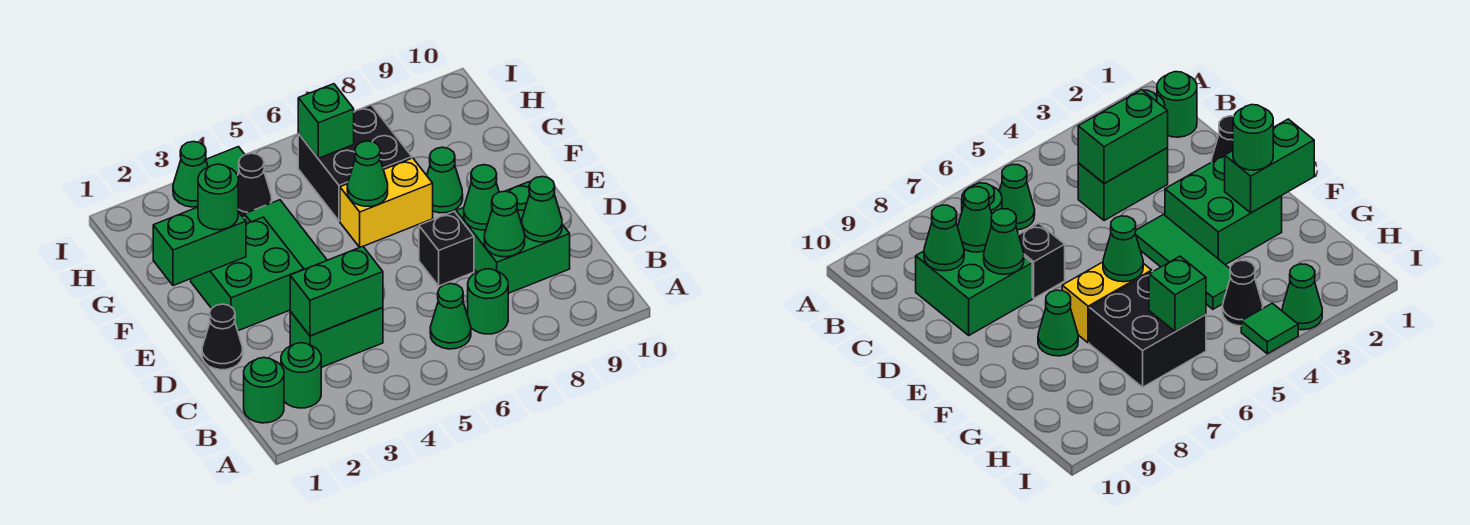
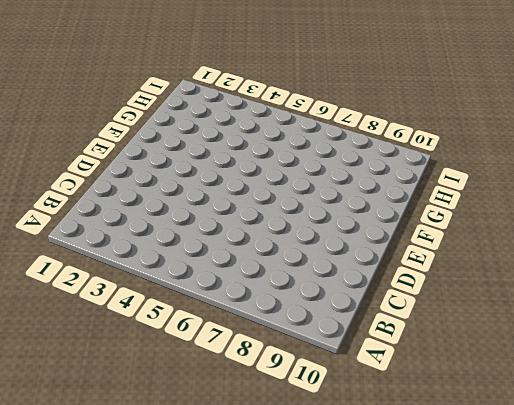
none -> green round brick B1 level 1
none -> green round brick B2 level 1
none -> green cone B6 level 1

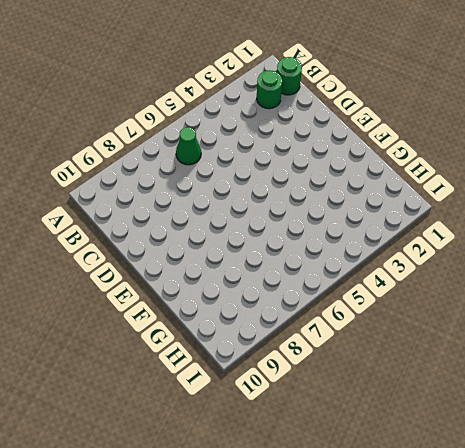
none -> green round brick B7 level 1
none -> green brick C3:C4 level 1
none -> green brick C8:D9 level 1

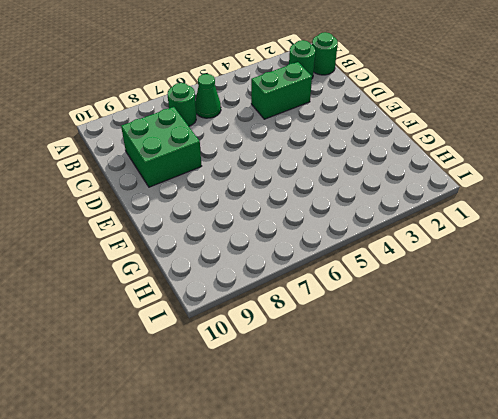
none -> black cone D1 level 1
none -> black brick D7 level 1
none -> green brick E2:F3 level 1

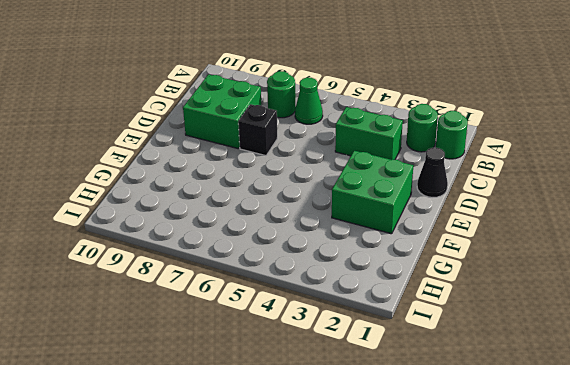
none -> green tile E4:G4 level 1
none -> yellow brick F6:F7 level 1
none -> green cone F8 level 1

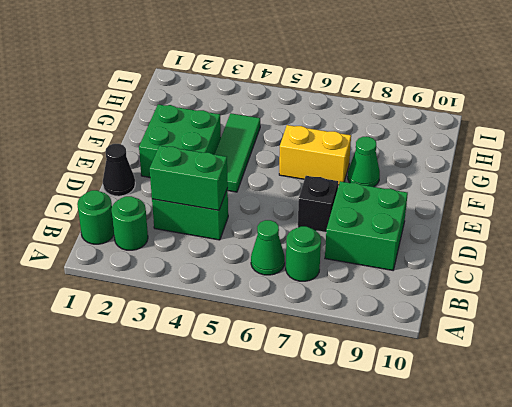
none -> black brick G6:H7 level 1
none -> black cone H4 level 1
none -> green cone I3 level 1

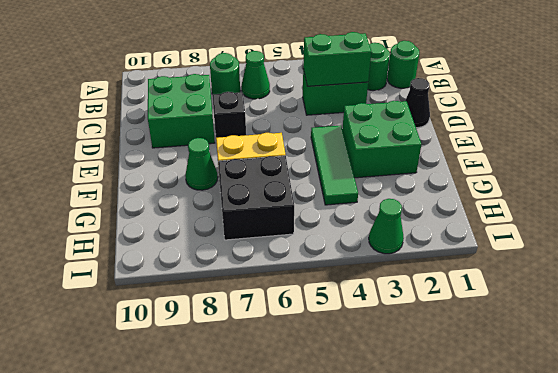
none -> black cone H4 level 1
none -> green tile I4 level 1
none -> green cone C8 level 2

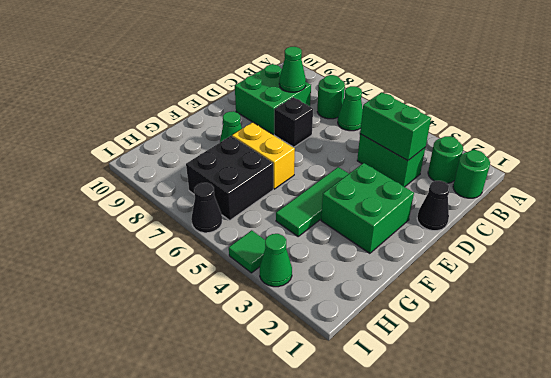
black cone I6 level 1 -> black cone H4 level 1
none -> green cone C9 level 2
none -> green cone D8 level 2
none -> green brick F1:F2 level 2

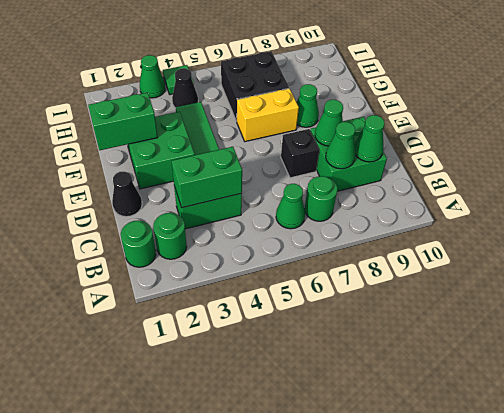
none -> green cone F6 level 2
none -> green brick H6 level 2
none -> green round brick F2 level 3

